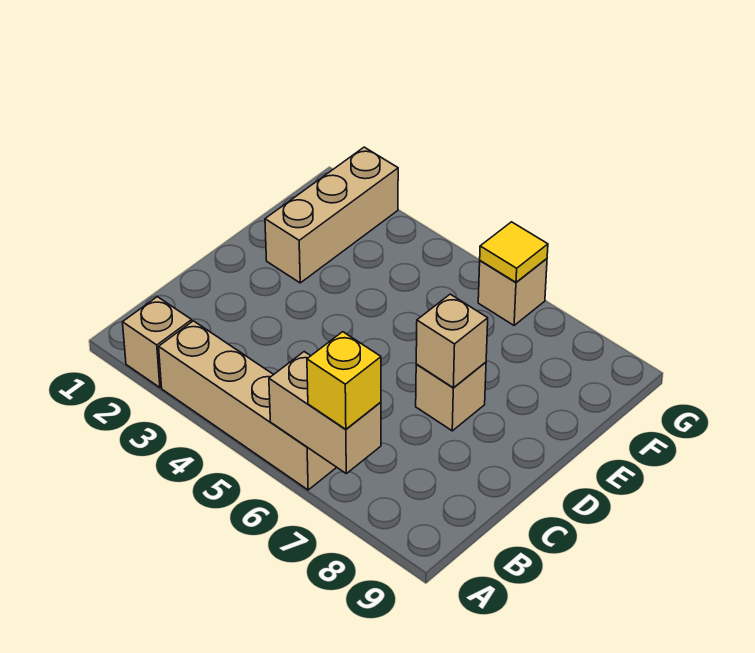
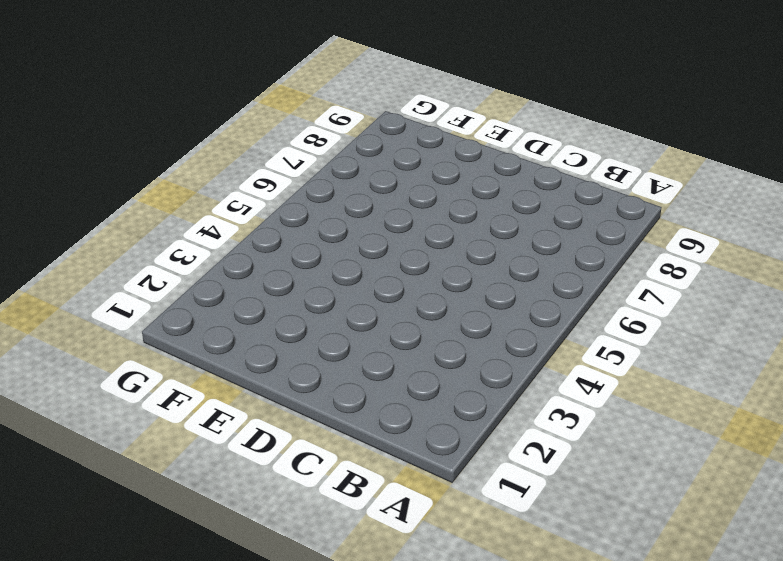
none -> tan brick A2 level 1
none -> tan brick A3:A6 level 1

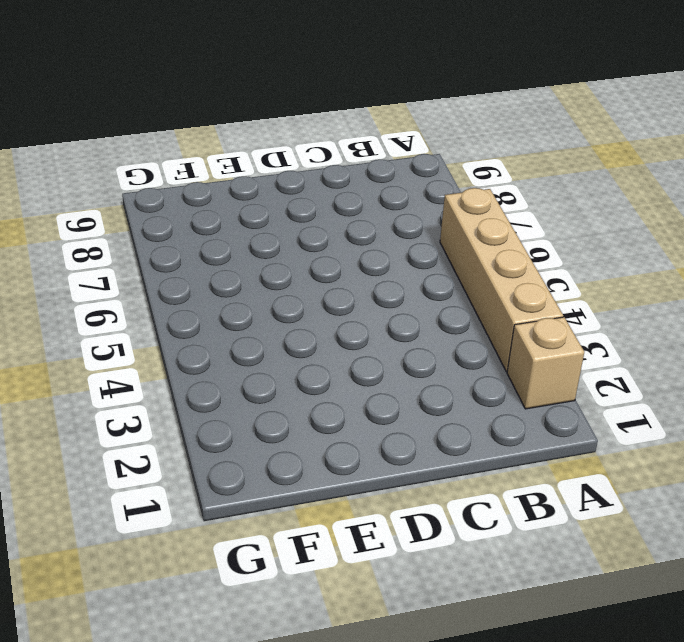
none -> tan brick D7 level 1
none -> tan brick E2:G2 level 1

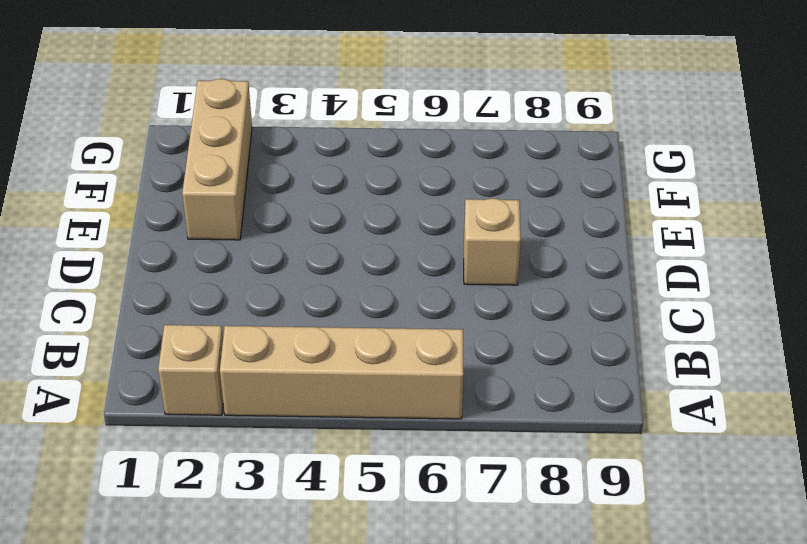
none -> tan brick G6 level 1
none -> tan brick A6:A7 level 2

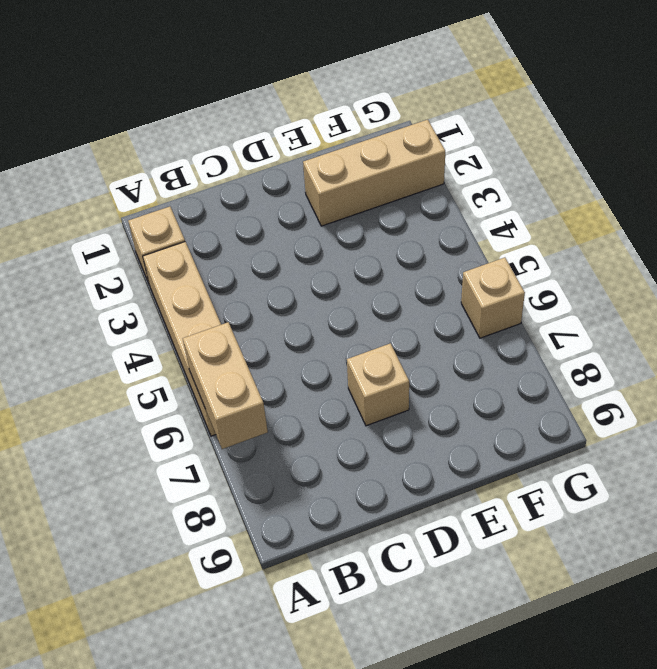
none -> tan brick D7 level 2
none -> yellow tile G6 level 2

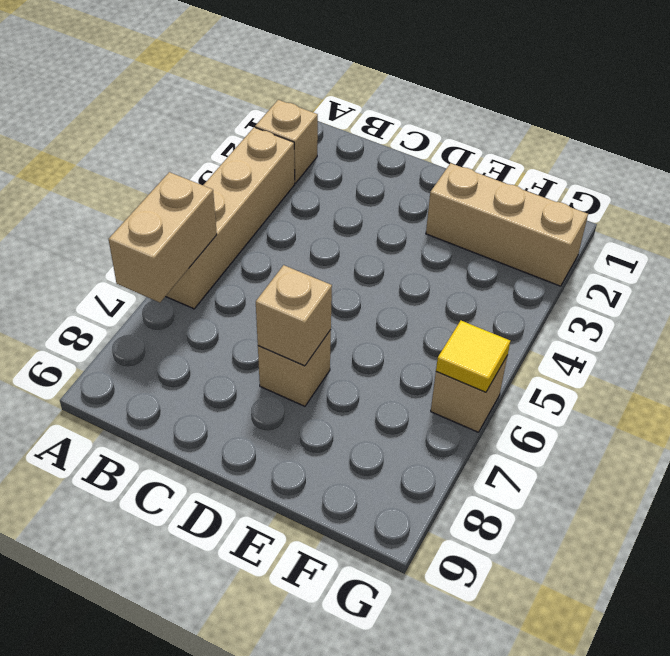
none -> yellow brick A7 level 3

